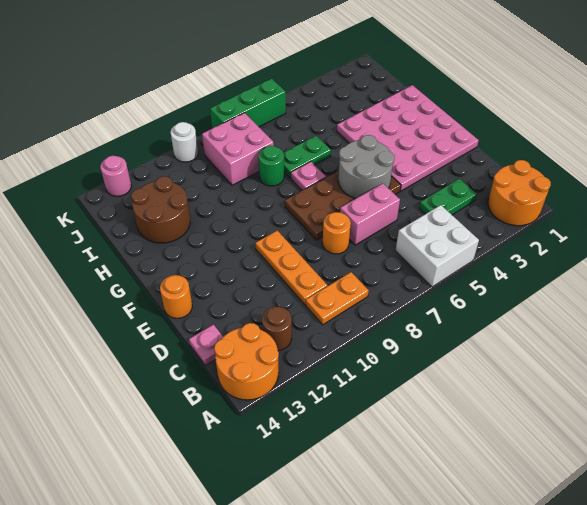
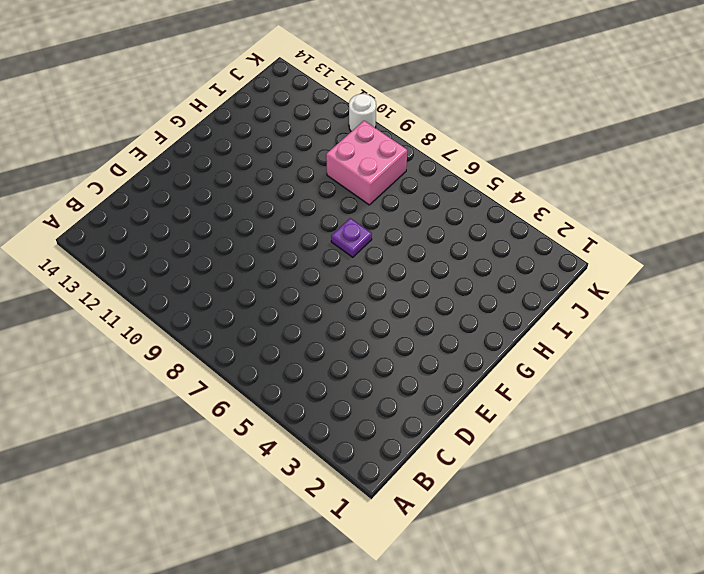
purple plate G7 level 1 -> pink plate G7 level 1
none -> orange round brick A1:B2 level 1
none -> white brick A5:B6 level 1
none -> orange round brick A13:B14 level 1

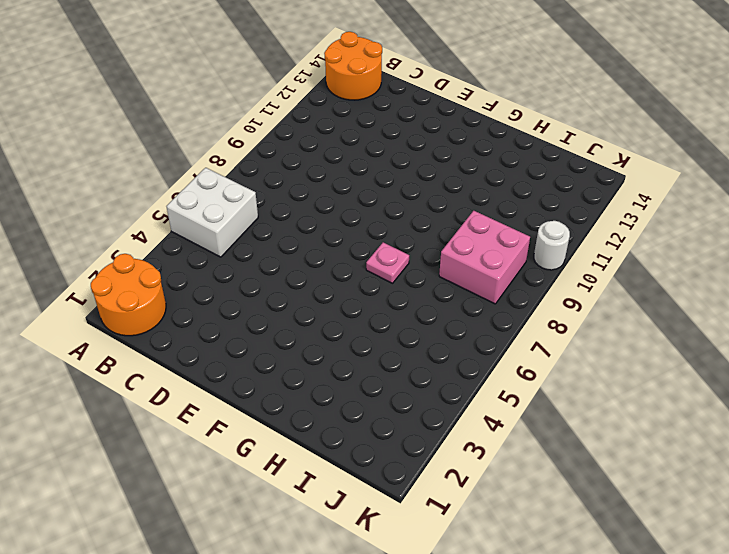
none -> orange plate B9:B10 level 1
none -> brown round brick B12 level 1
none -> green plate C3:C4 level 1

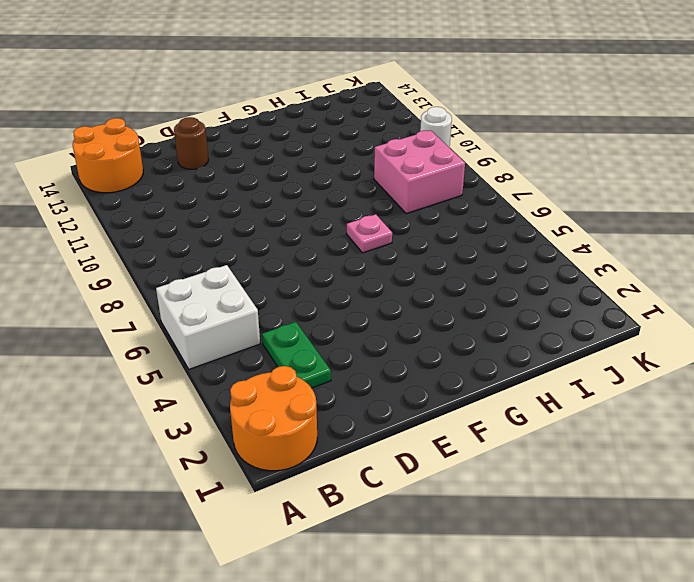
brown round brick D13 level 1 -> brown round brick B12 level 1
none -> orange plate B9:B10 level 1
none -> orange plate C10:E10 level 1
none -> pink plate C14 level 1

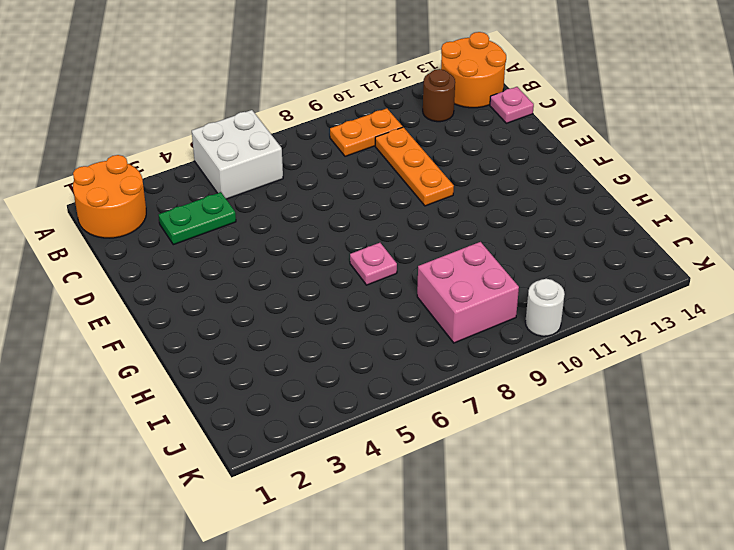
none -> pink brick D6:D7 level 1
none -> orange round brick D8 level 1
none -> pink plate E1:H4 level 1

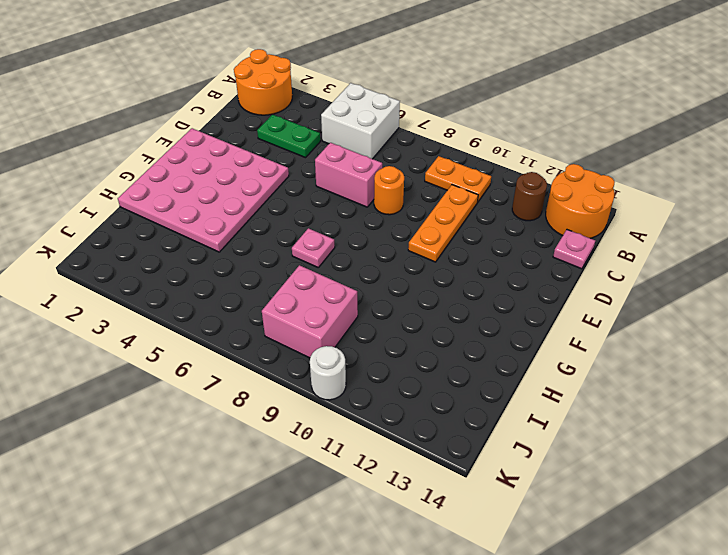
none -> brown plate E5:F8 level 1
none -> orange round brick E14 level 1
none -> green plate H6:H7 level 1

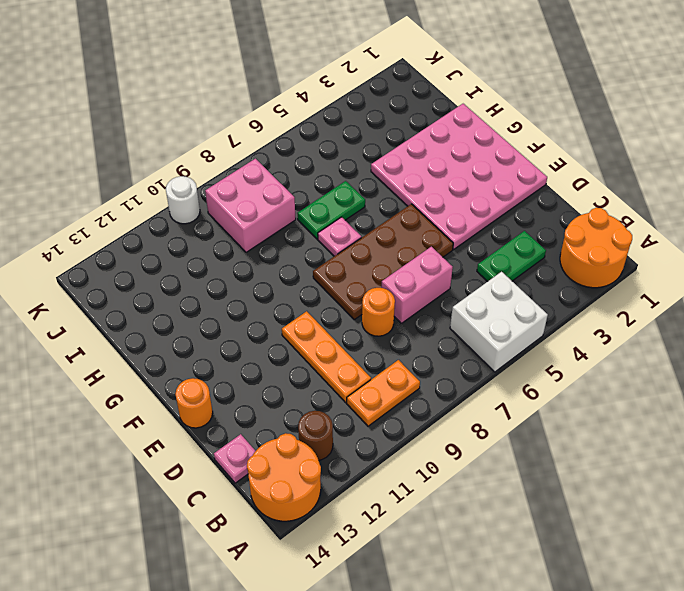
none -> green round brick H8 level 1
none -> brown round brick H12:I13 level 1
none -> green brick K6:K8 level 1

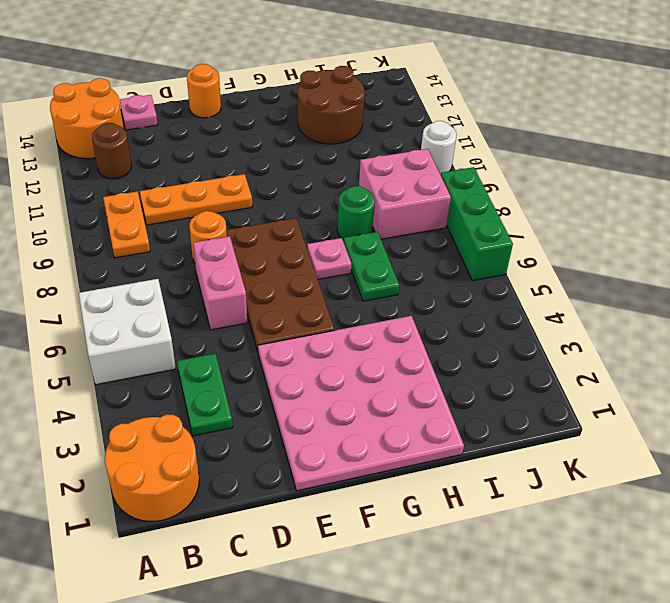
none -> pink round brick K13 level 1
none -> grey round brick E5:F6 level 2

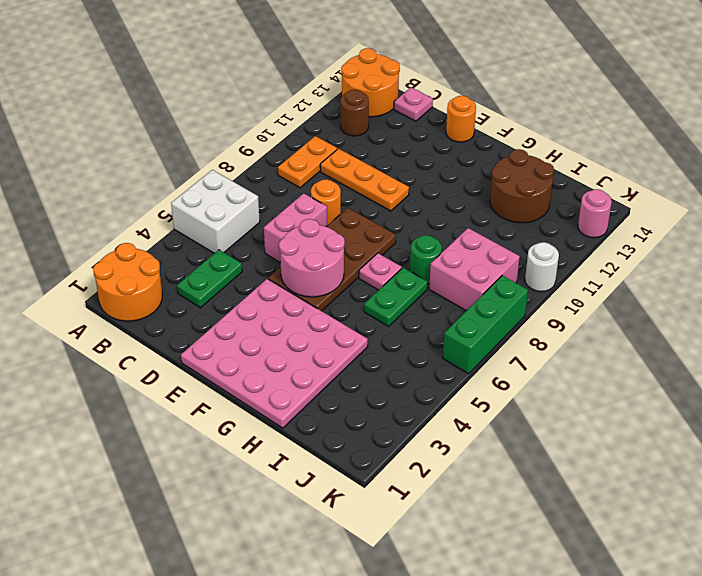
pink round brick E5:F6 level 2 -> grey round brick E5:F6 level 2

